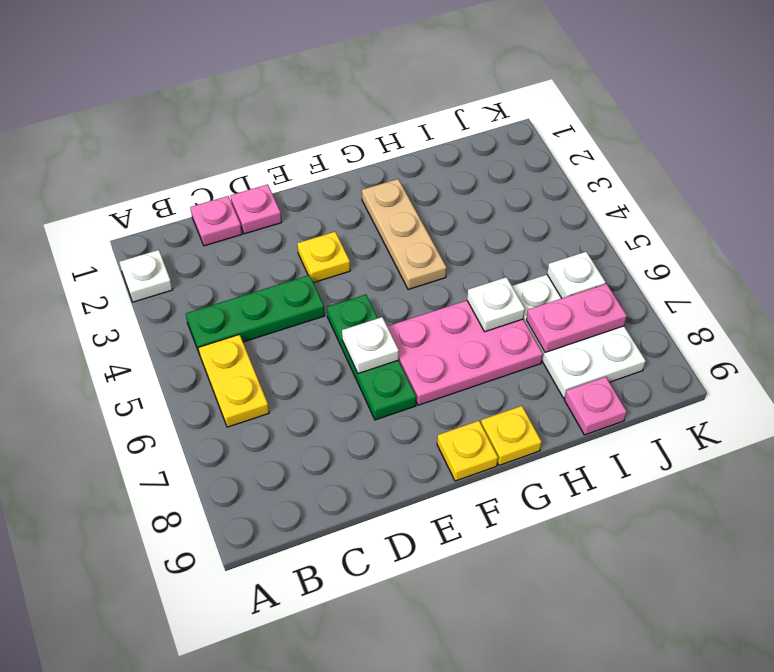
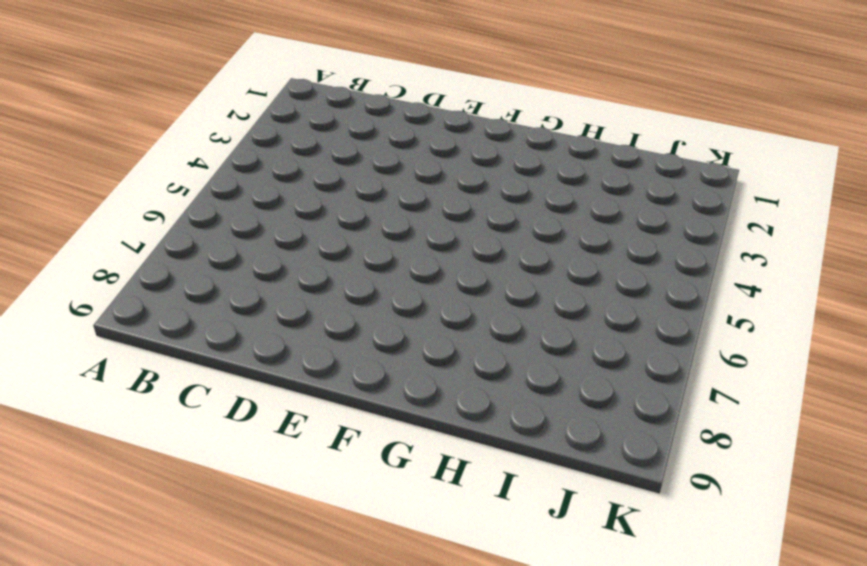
none -> white plate A2 level 1
none -> green plate B4:D4 level 1
none -> yellow plate B5:B6 level 1

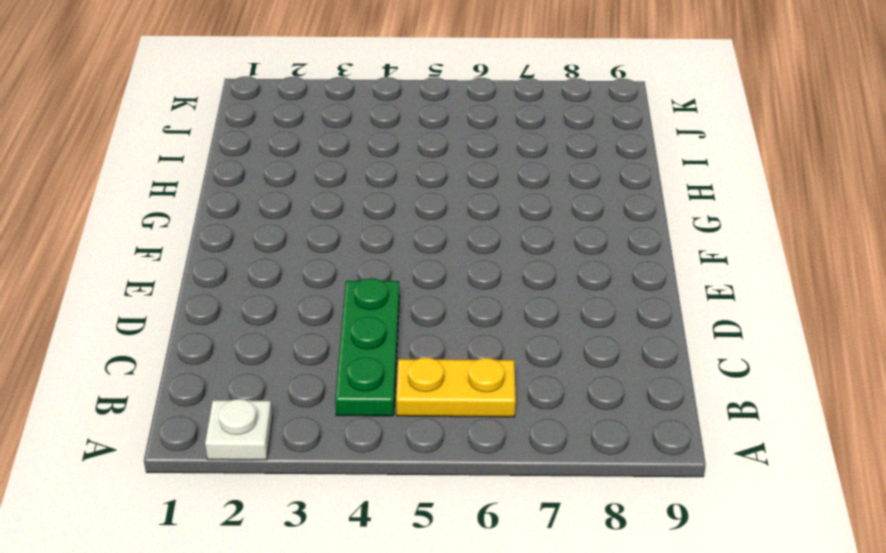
none -> pink plate C1 level 1
none -> pink plate D1 level 1
none -> yellow plate E3 level 1

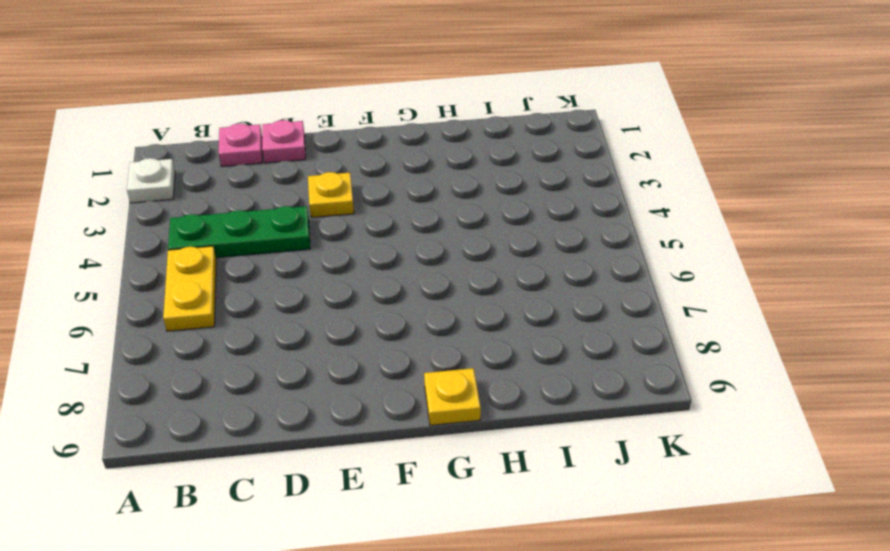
none -> green plate E5:E7 level 1
none -> pink plate F6:H7 level 1
none -> yellow plate F9 level 1

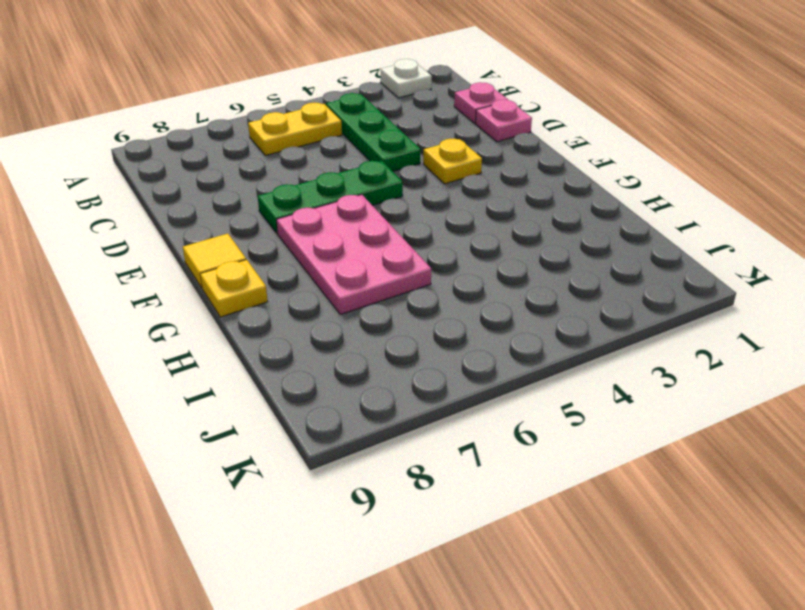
yellow tile F9 level 1 -> yellow plate F9 level 1
none -> tan plate G2:G4 level 1
none -> white plate I6:J8 level 1
none -> pink plate I9 level 1

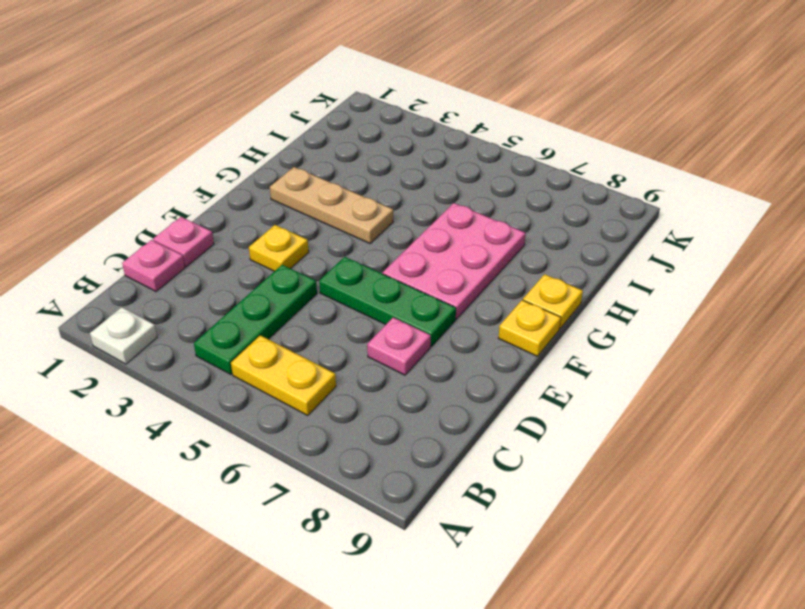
pink plate D7 level 1 -> pink plate I9 level 1
none -> white plate I6:J8 level 1
none -> white plate E6 level 2
none -> white plate H6 level 2

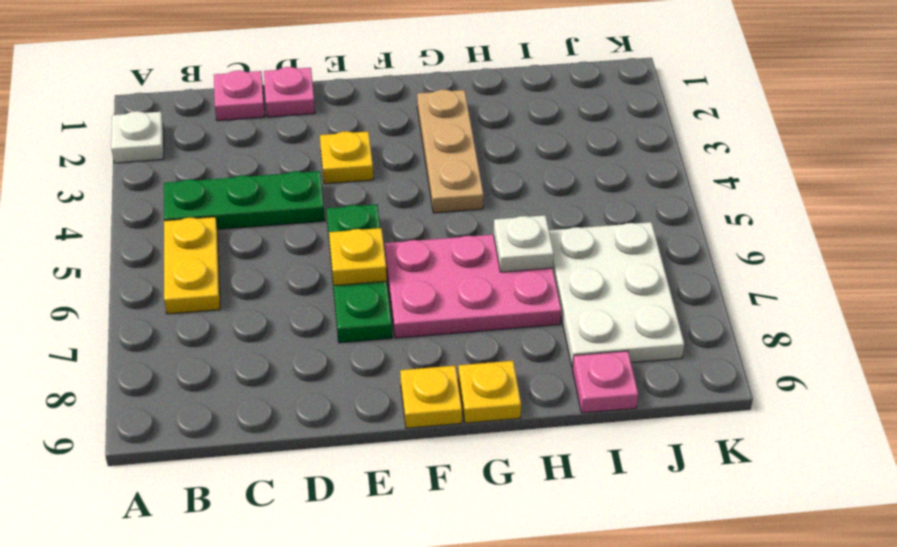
yellow plate E6 level 2 -> white plate E6 level 2
none -> pink plate I7:J7 level 2
none -> white plate J6 level 2

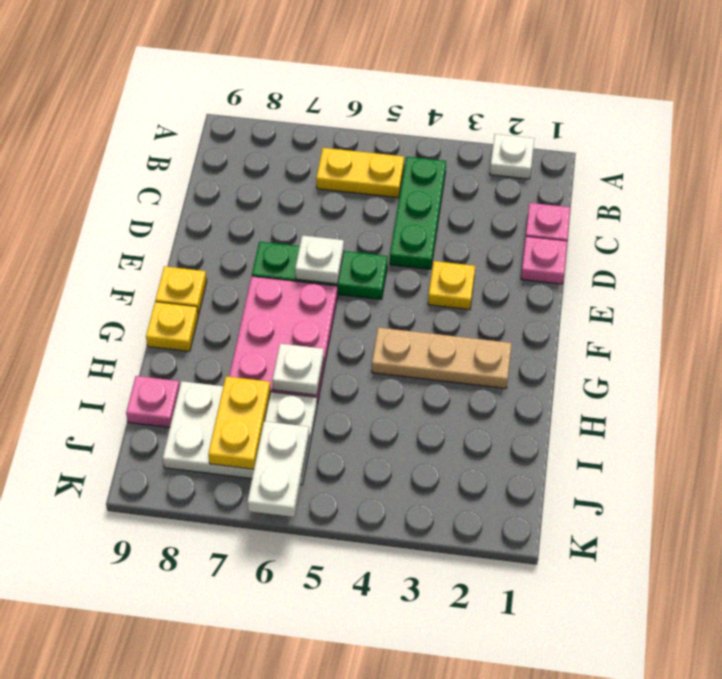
yellow plate I7:J7 level 2 -> pink plate I7:J7 level 2
white plate J6:K6 level 2 -> white plate J6 level 2

